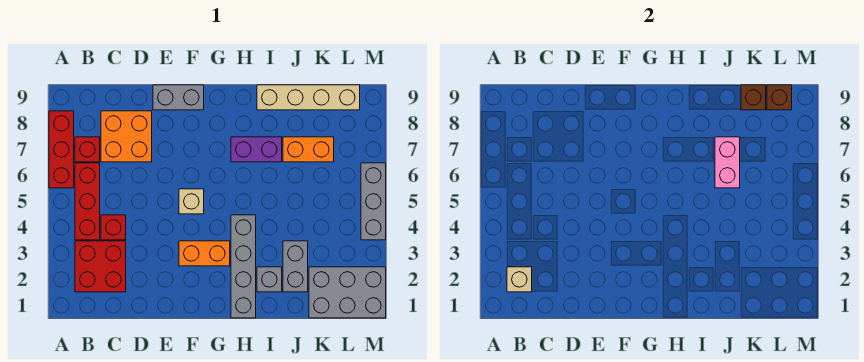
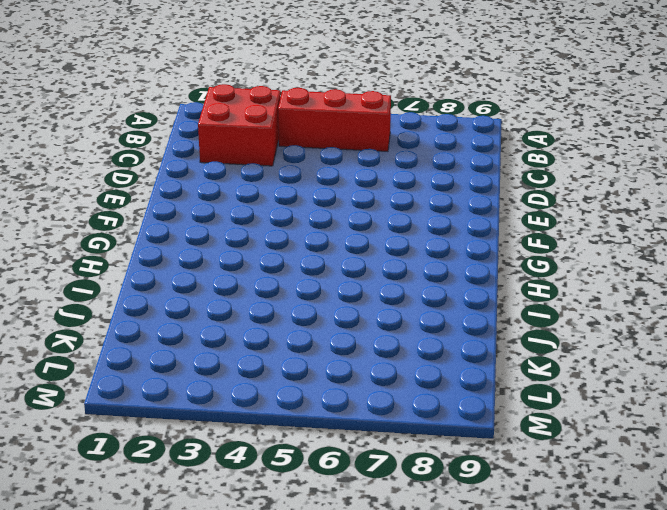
none -> red brick A6:A8 level 1
none -> red brick B7 level 1
none -> red brick C4 level 1

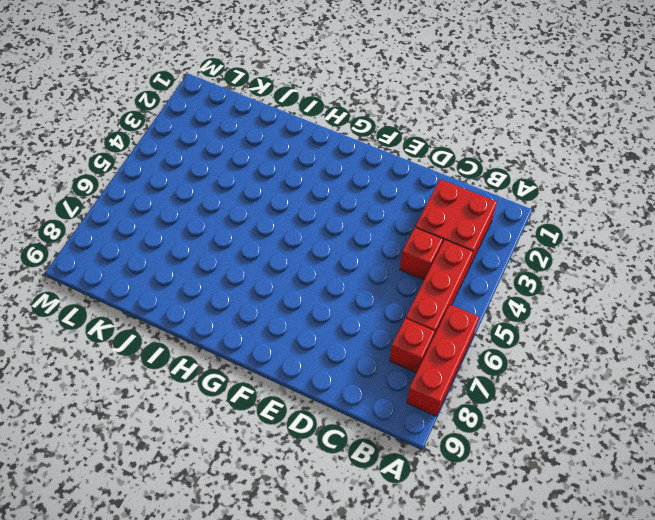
none -> orange brick C7:D8 level 1
none -> grey brick E9:F9 level 1
none -> orange brick F3:G3 level 1

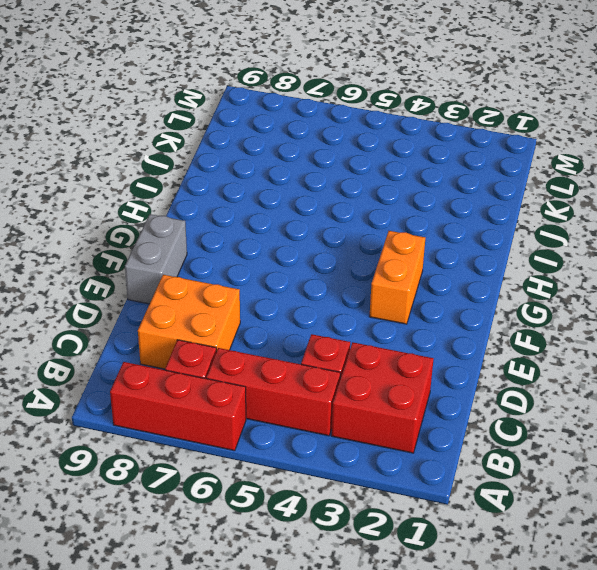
none -> tan brick F5 level 1
none -> grey brick H1:H4 level 1
none -> purple brick H7:I7 level 1

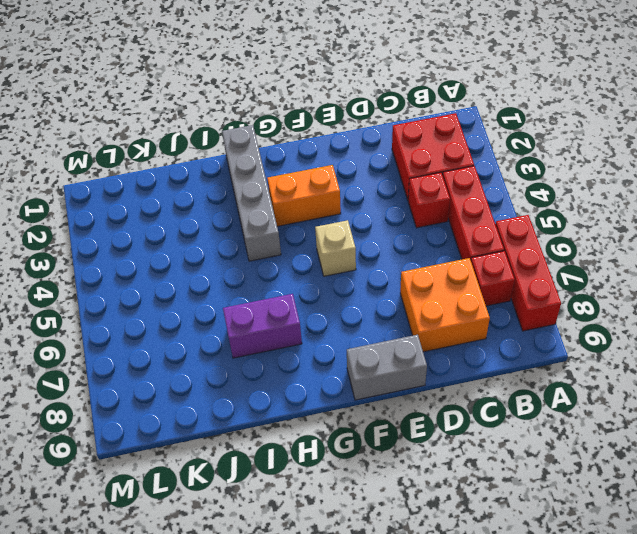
none -> grey brick I2 level 1
none -> tan brick I9:L9 level 1
none -> grey brick J2:J3 level 1

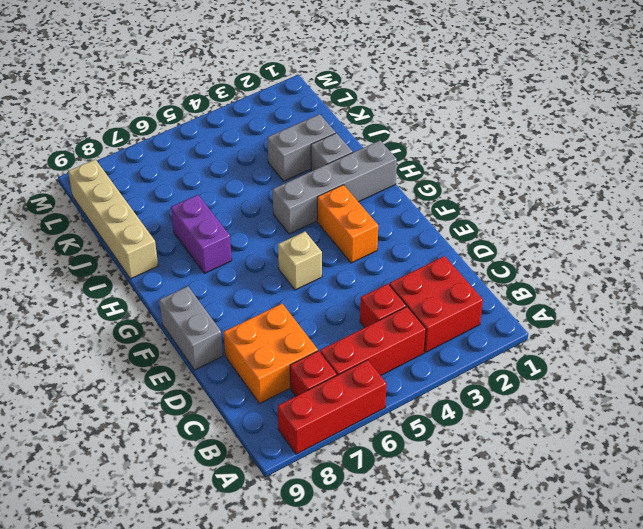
none -> orange brick J7:K7 level 1
none -> grey brick K1:M2 level 1
none -> grey brick M4:M6 level 1

